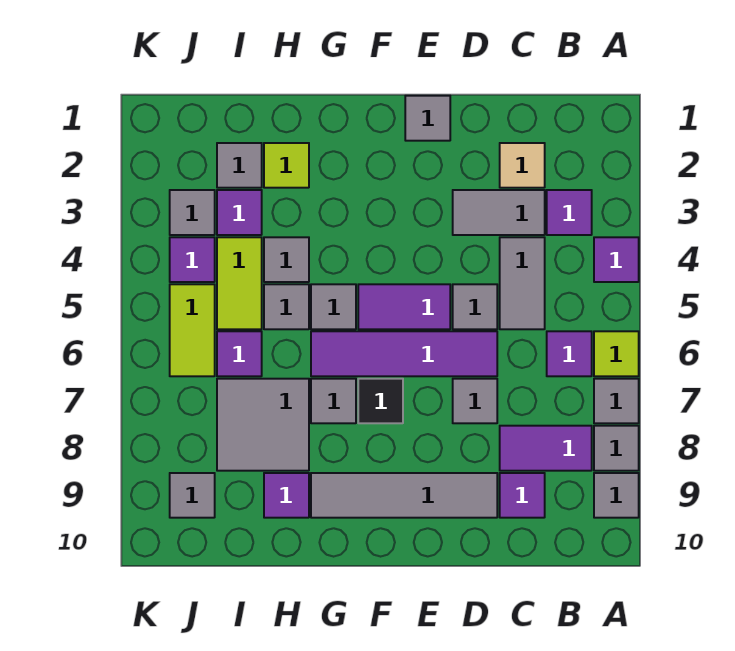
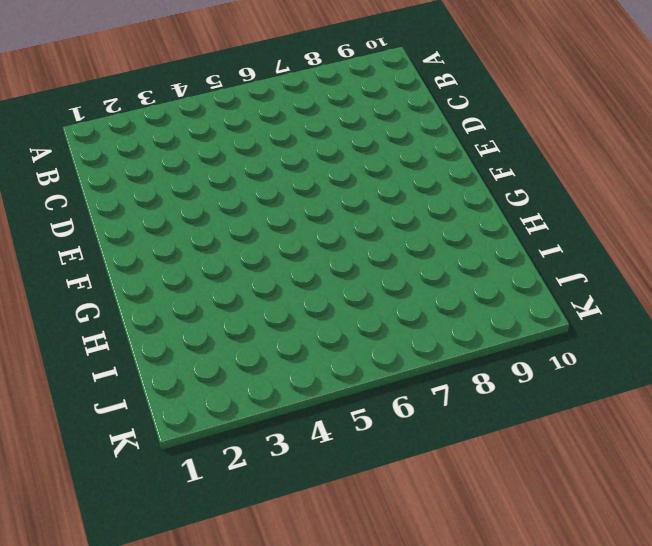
none -> purple tile A4 level 1
none -> lime tile A6 level 1
none -> grey tile A7 level 1
none -> grey tile A8 level 1

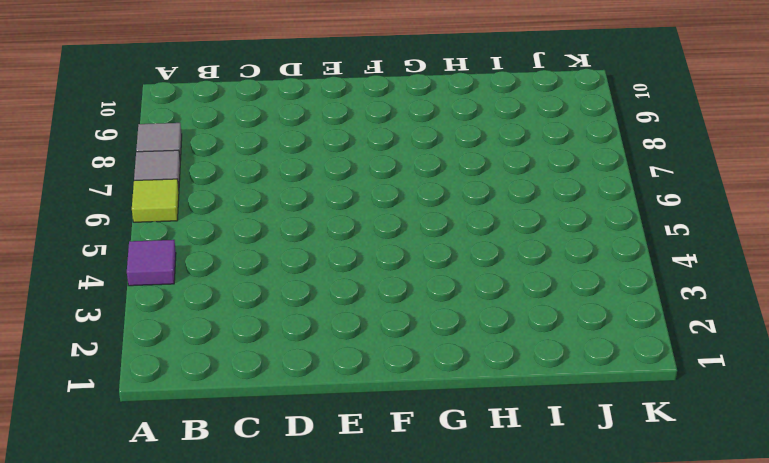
none -> grey tile A9 level 1
none -> purple tile B3 level 1
none -> purple tile B6 level 1
none -> purple tile B8:C8 level 1

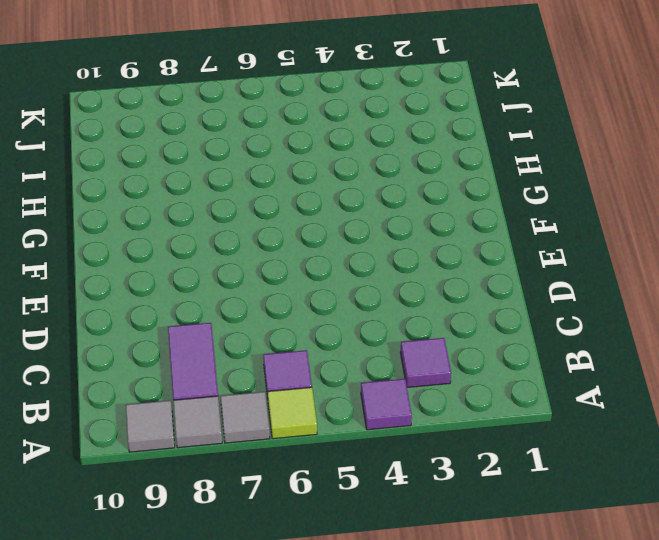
none -> tan tile C2 level 1
none -> grey tile C3:D3 level 1
none -> grey tile C4:C5 level 1
none -> purple tile C9 level 1

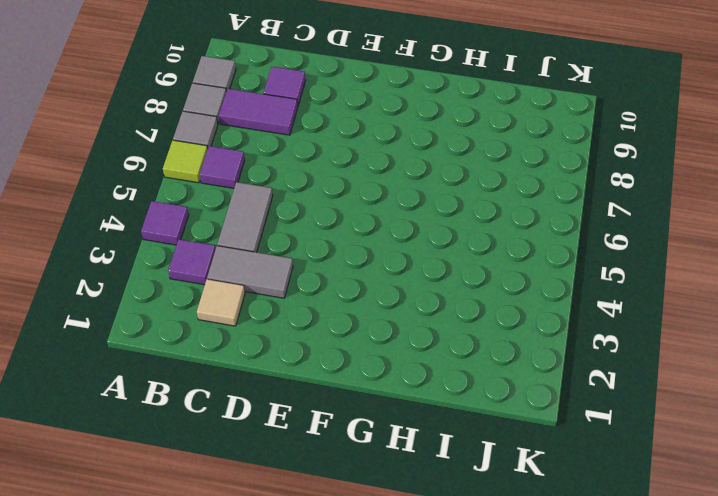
none -> grey tile D5 level 1
none -> purple tile D6:G6 level 1
none -> grey tile D7 level 1
none -> grey tile D9:G9 level 1

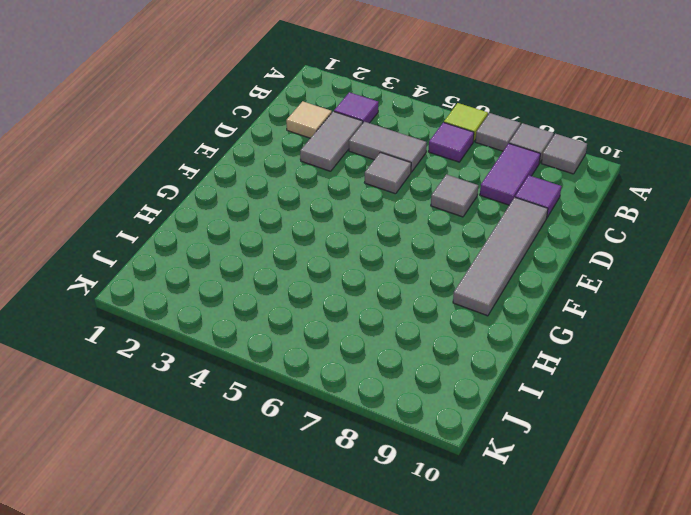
none -> purple tile A4 level 1
none -> purple tile D6:G6 level 1
none -> grey tile E1 level 1
none -> purple tile E5:F5 level 1

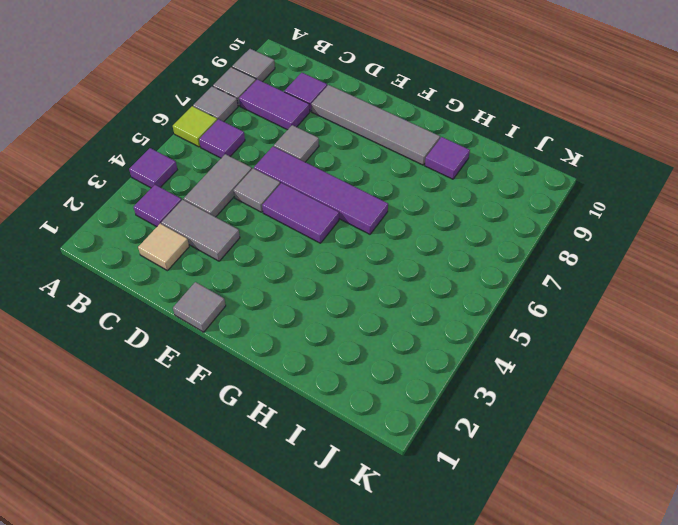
none -> black tile F7 level 1
none -> grey tile G5 level 1
none -> grey tile G7 level 1
none -> lime tile H2 level 1

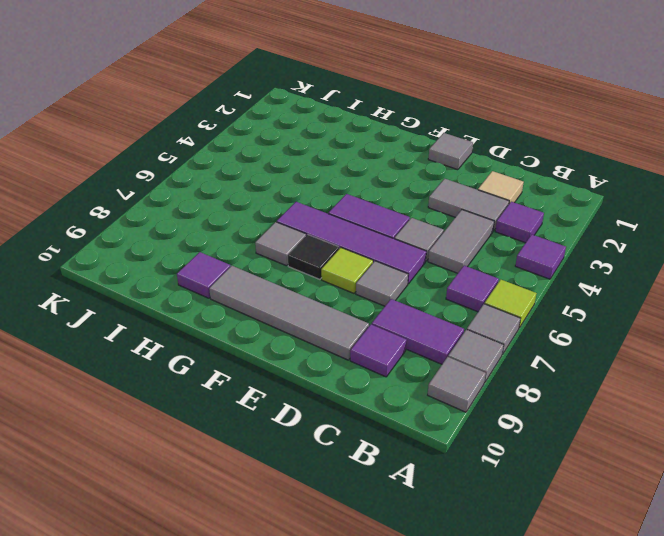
lime tile E7 level 1 -> lime tile H2 level 1
none -> grey tile G5 level 1
none -> grey tile H4 level 1
none -> grey tile H5 level 1
none -> grey tile H7:I8 level 1

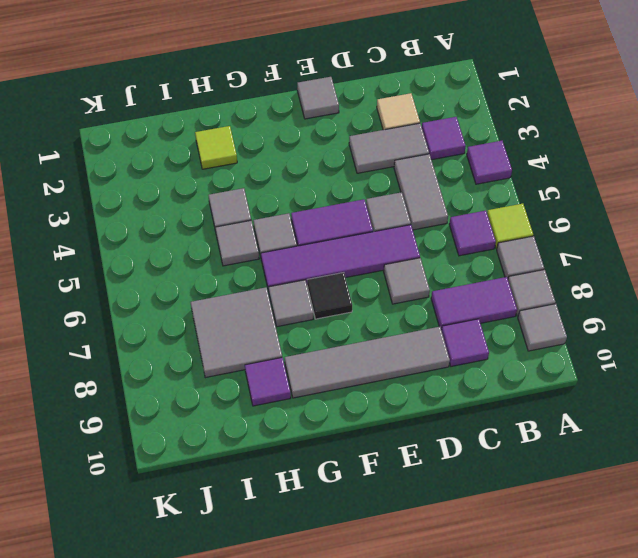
none -> grey tile I2 level 1
none -> purple tile I3 level 1
none -> lime tile I4:I5 level 1
none -> purple tile I6 level 1

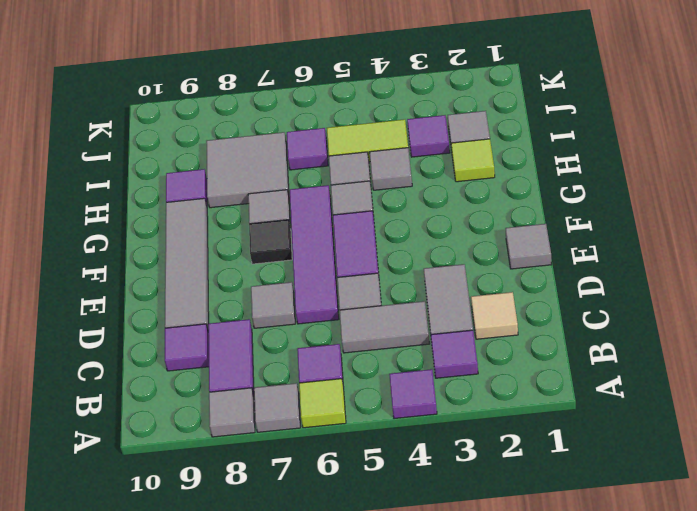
none -> grey tile A9 level 1
none -> grey tile J3 level 1
none -> purple tile J4 level 1
none -> lime tile J5:J6 level 1

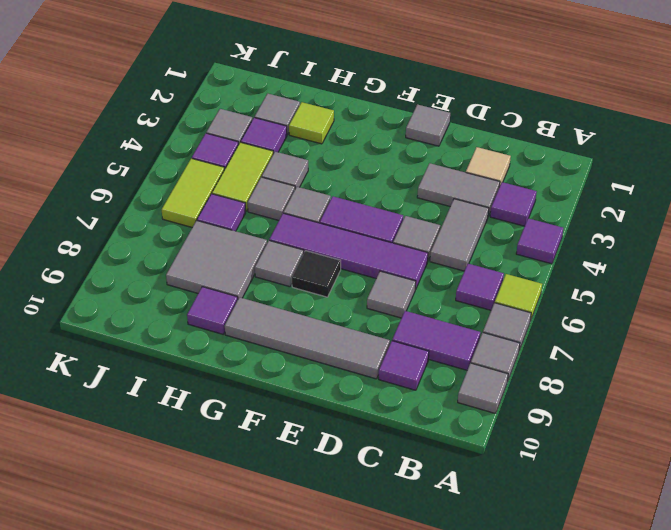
none -> grey tile J9 level 1

